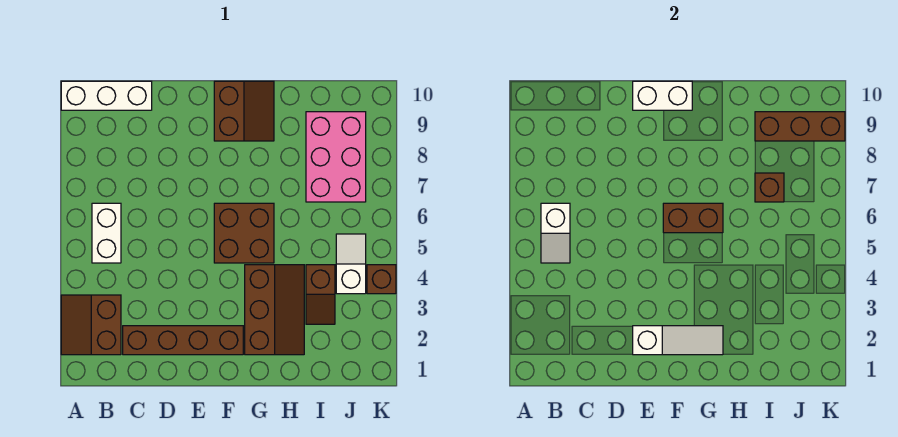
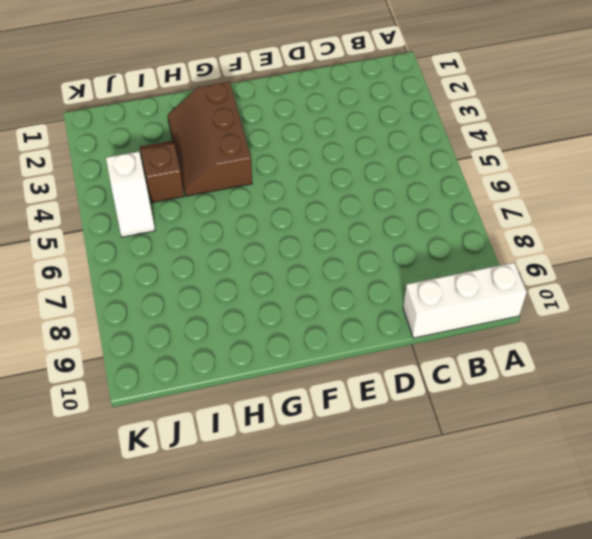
none -> brown slope A2:B3 level 1 top B
none -> white brick B5:B6 level 1
none -> brown brick C2:F2 level 1

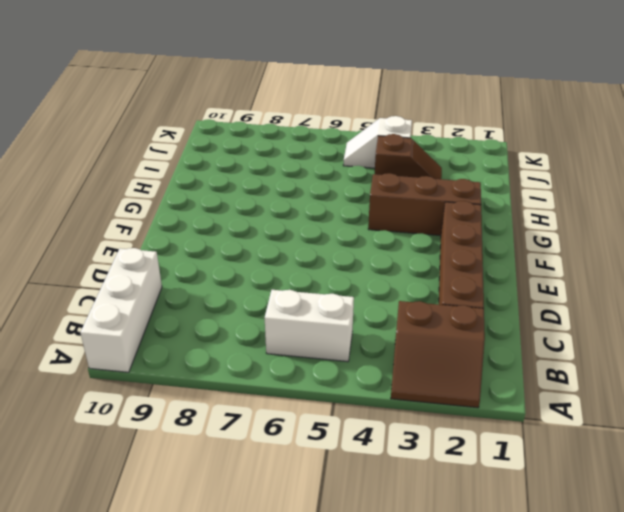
none -> brown brick F5:G6 level 1
none -> brown slope F9:G10 level 1 top F
none -> pink brick I7:J9 level 1

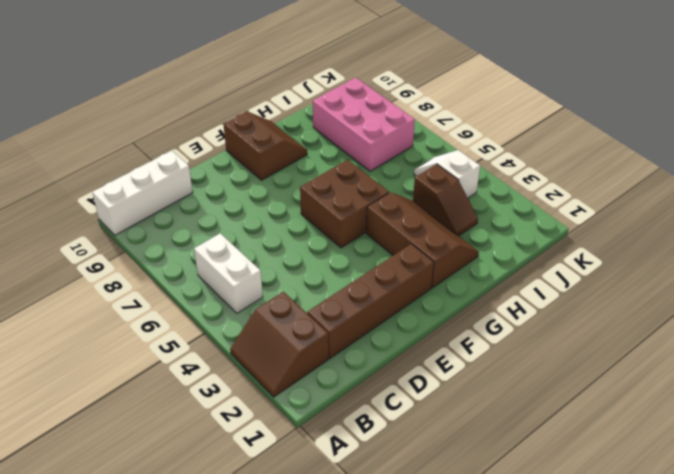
none -> brown brick K4 level 1
none -> white slope B5:B6 level 2 top 6
none -> white slope E2:G2 level 2 top E

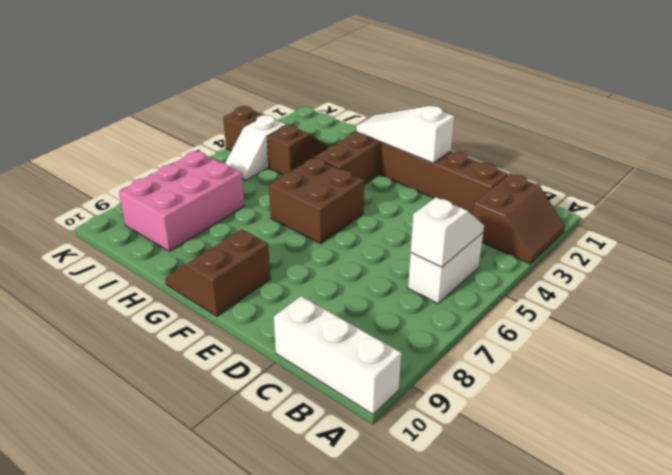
none -> white brick E10:F10 level 2
none -> brown brick F6:G6 level 2
none -> brown brick I7 level 2

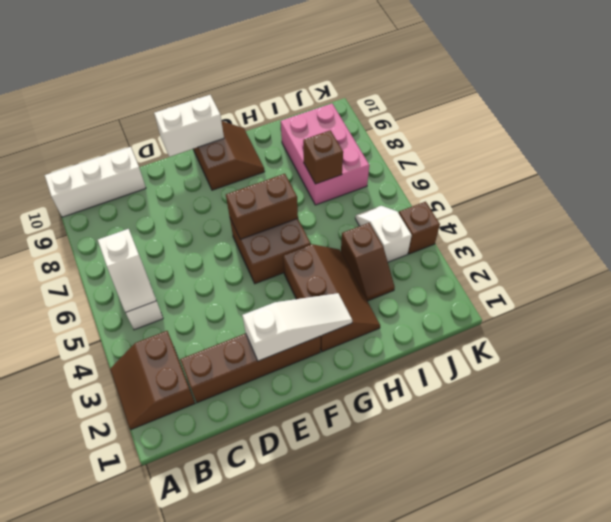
none -> brown brick I9:K9 level 2

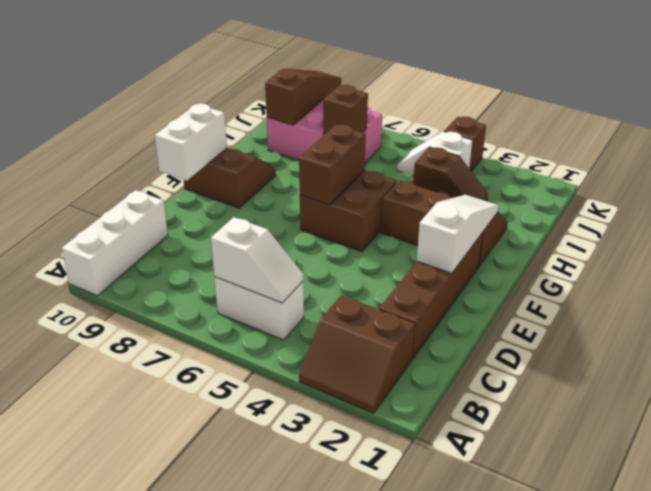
brown slope I9:K9 level 2 top I -> brown brick I9:K9 level 2

